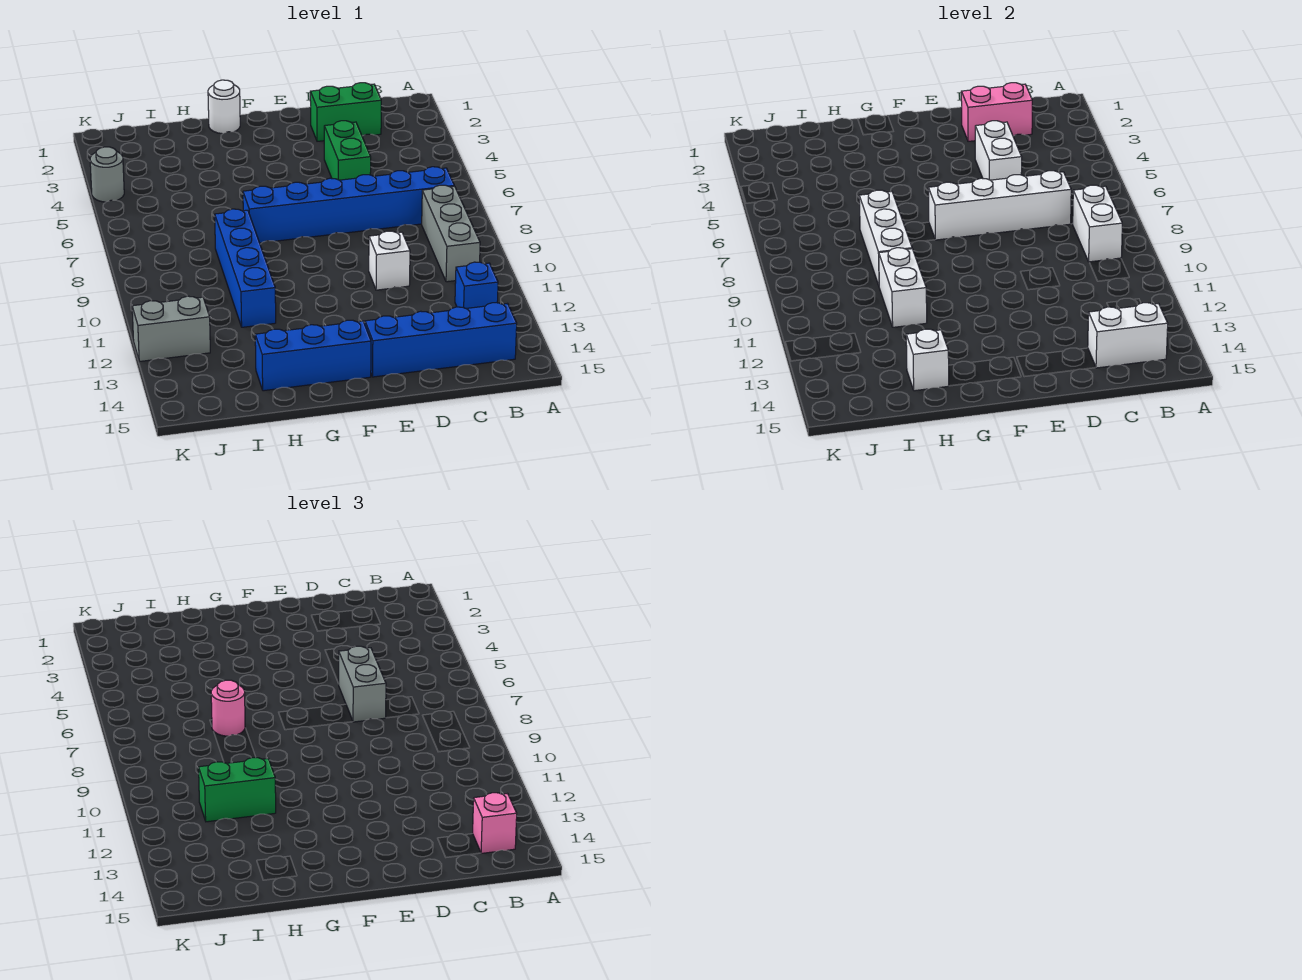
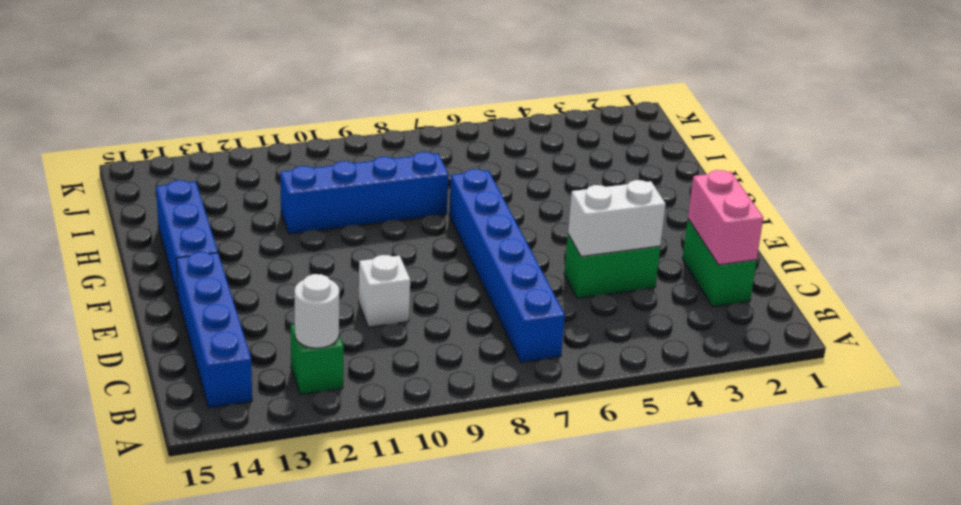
green brick B12 level 1 -> blue brick B12 level 1
white round brick B12 level 2 -> white round brick G1 level 1
none -> grey brick B8:B10 level 1
none -> grey brick J12:K12 level 1
none -> grey round brick K4 level 1

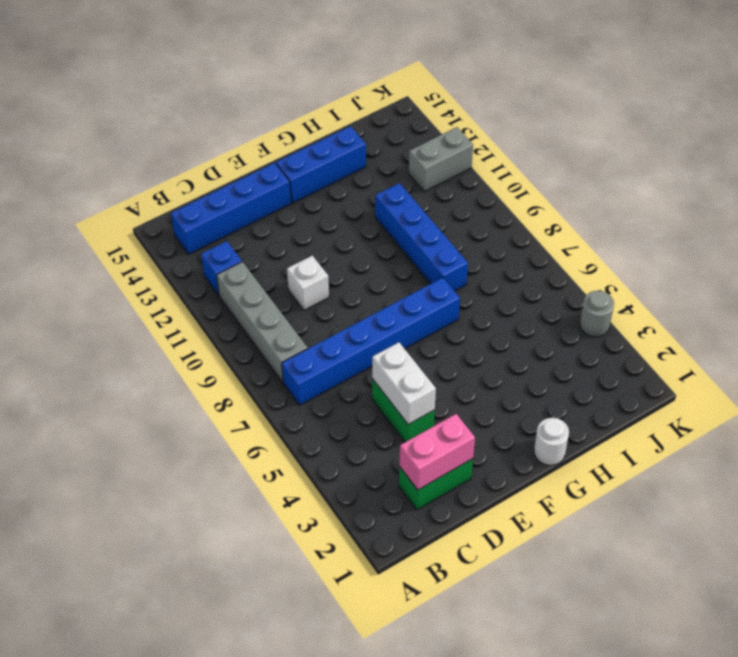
grey brick B8:B11 level 1 -> grey brick B8:B10 level 1
none -> white brick B8:B9 level 2
none -> white brick B14:C14 level 2
none -> white brick C7:F7 level 2

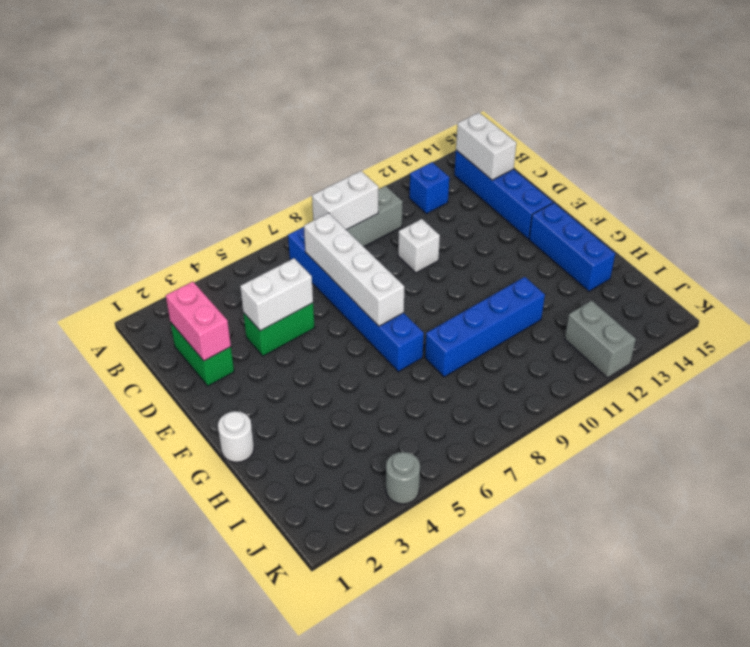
none -> white brick H7:H9 level 2
none -> white brick H10:H11 level 2
none -> white brick H14 level 2

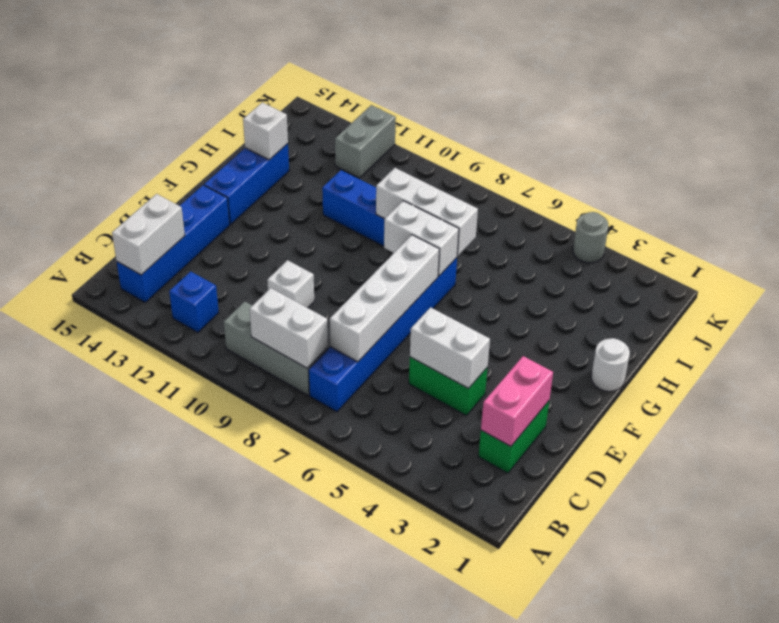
white brick G7:G8 level 2 -> white brick H10:H11 level 2
none -> pink brick B14 level 3
none -> grey brick D6:D7 level 3
none -> pink round brick H7 level 3

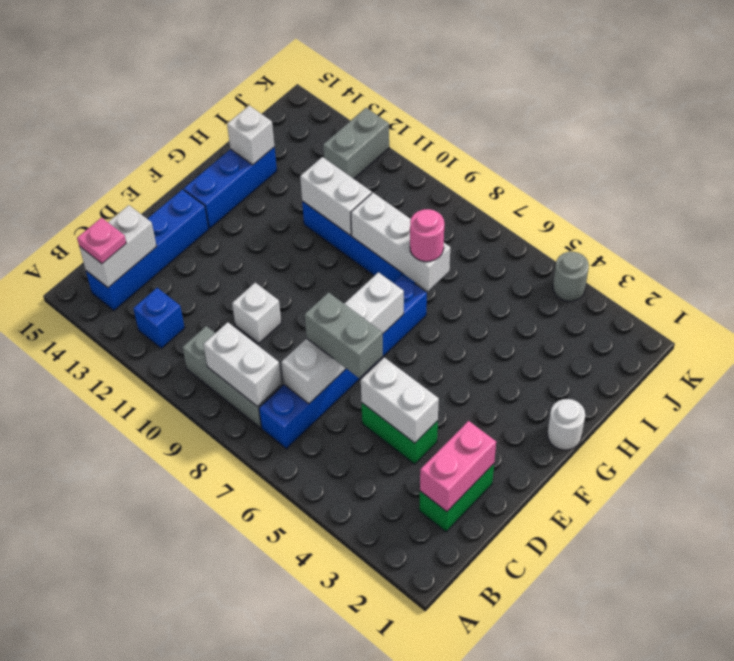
pink plate B14 level 3 -> pink brick B14 level 3
none -> green brick H11:I11 level 3

